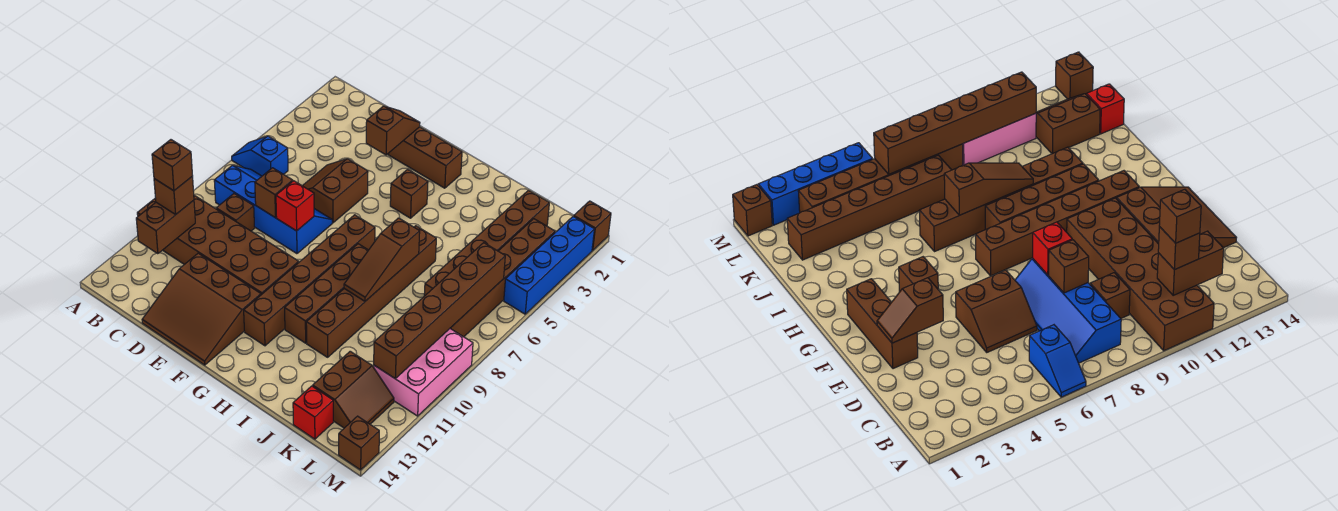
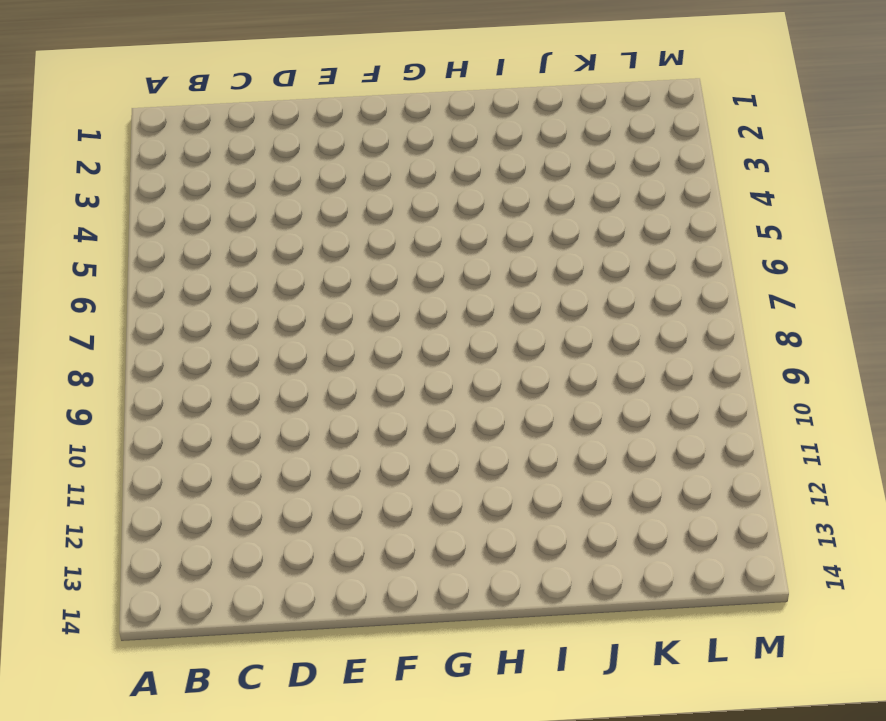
none -> blue slope A6:B6 level 1 top B
none -> brown brick A10:F11 level 1
none -> blue slope B7:E8 level 1 top 8

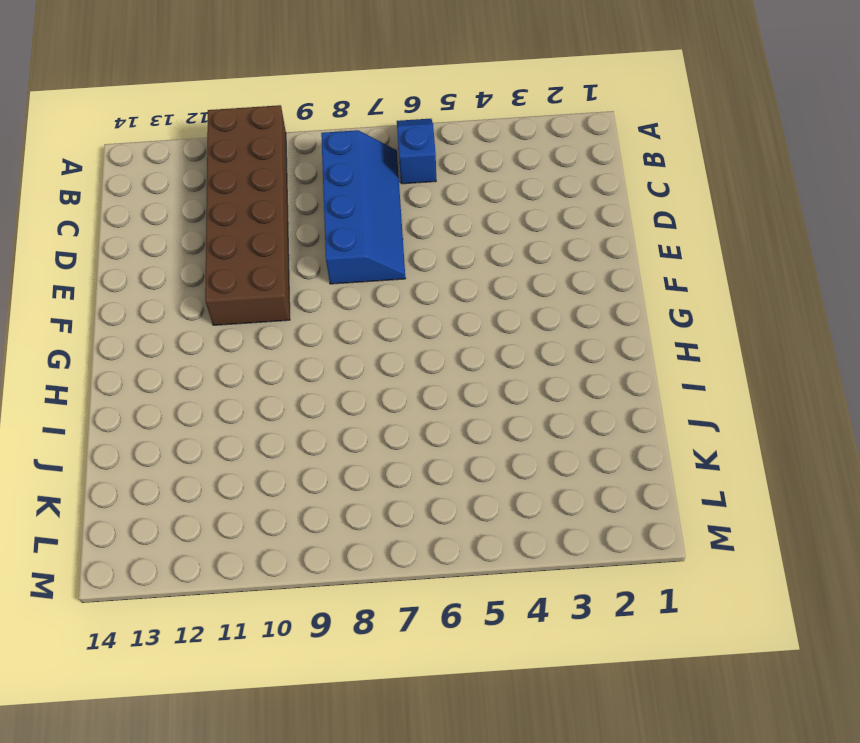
none -> brown brick C9 level 1
none -> brown slope D5:E6 level 1 top E
none -> brown slope D12:F14 level 1 top 12

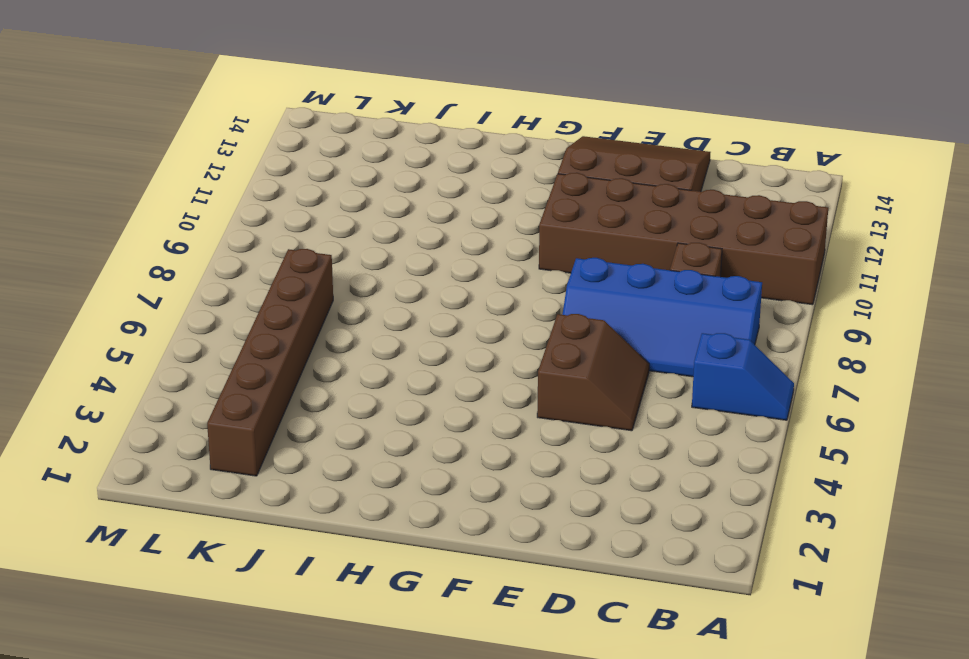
none -> brown brick E2:G2 level 1
none -> brown brick G4 level 1
none -> brown brick G7:G12 level 1

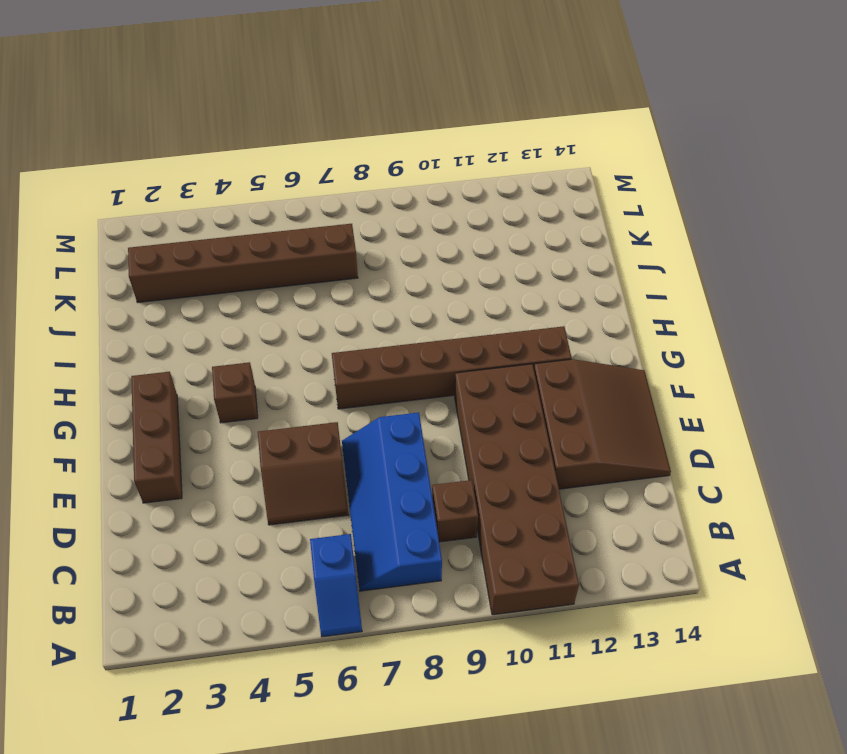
none -> brown brick H8:H11 level 1
none -> brown brick I6:I11 level 1
none -> brown slope K12:L13 level 1 top K

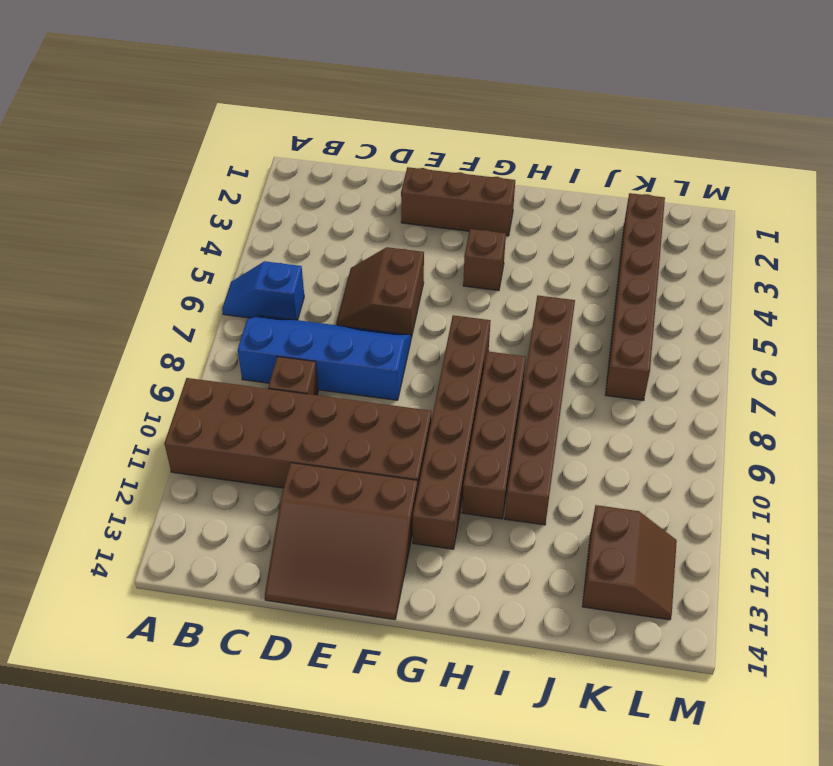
none -> red brick K14 level 1
none -> brown brick L3:L8 level 1
none -> pink brick L9:M11 level 1

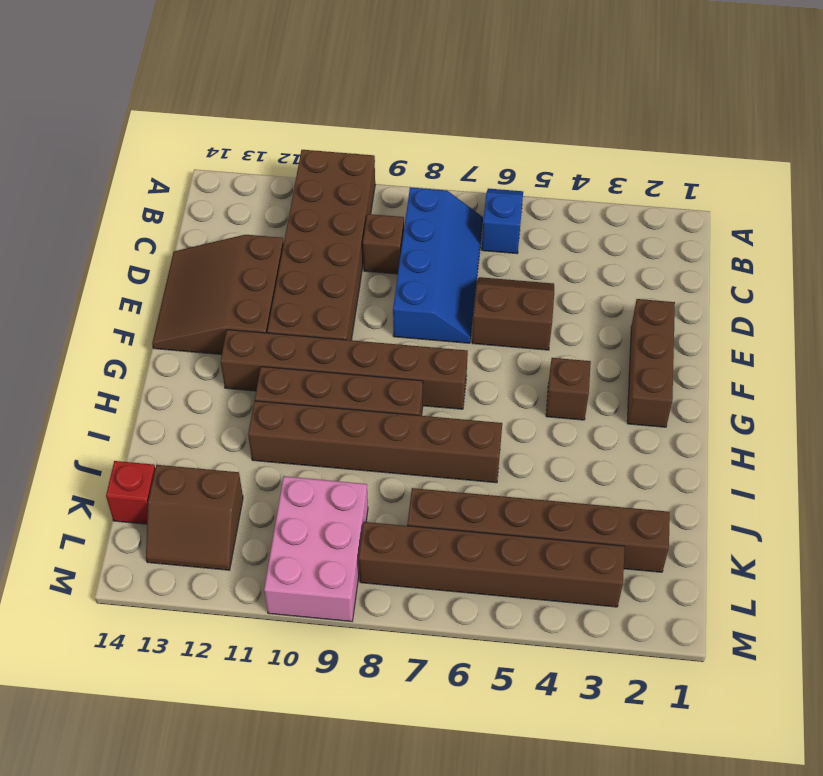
pink brick K9:M10 level 1 -> pink brick L9:M11 level 1
none -> brown brick M1 level 1
none -> blue brick M2:M5 level 1
none -> brown brick M14 level 1

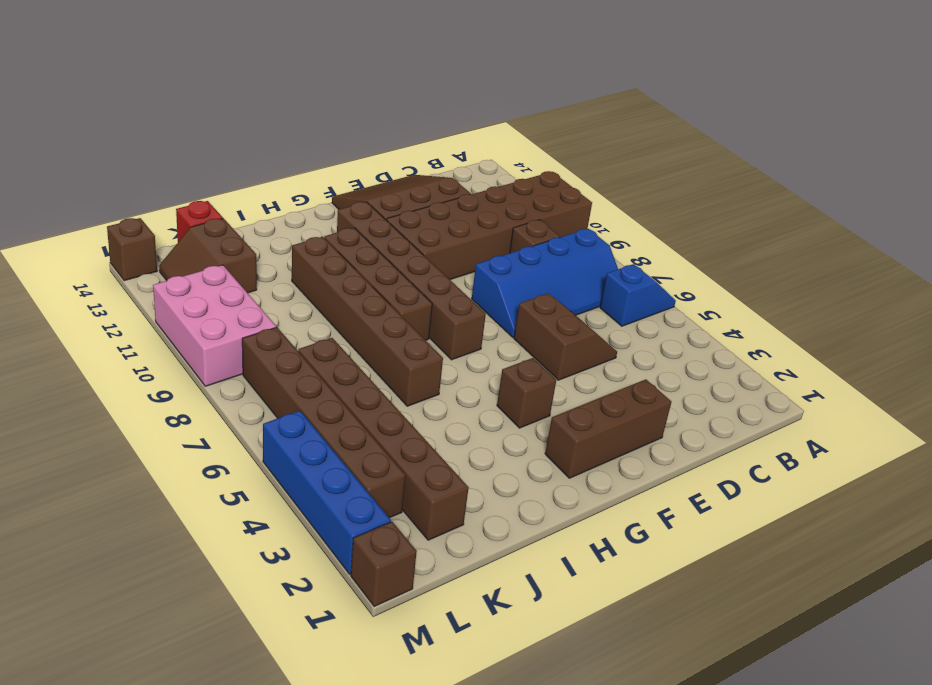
none -> brown brick B11:B12 level 2
none -> brown brick D8 level 2
none -> brown slope E2:E3 level 2 top 3

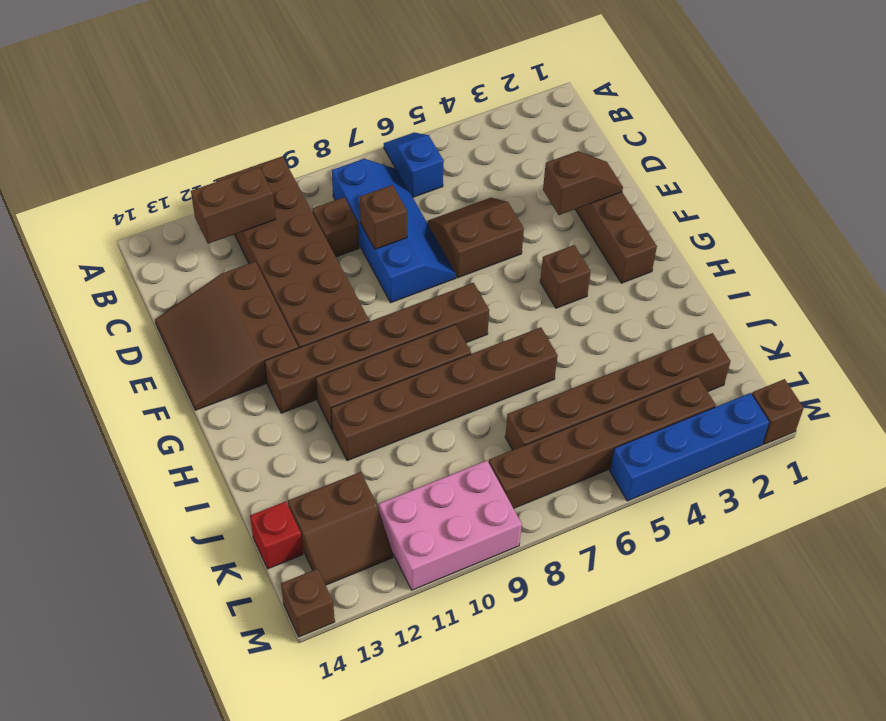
none -> red brick E8 level 2
none -> brown slope I7:I9 level 2 top 7
none -> brown brick L6:L11 level 2

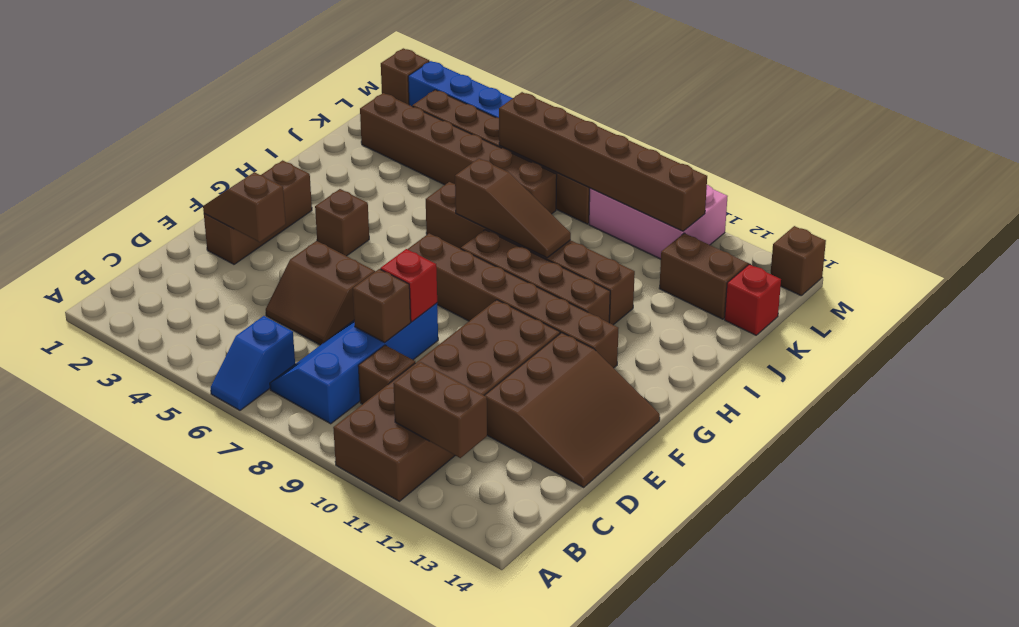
none -> brown brick B11 level 3
none -> brown brick B11 level 4

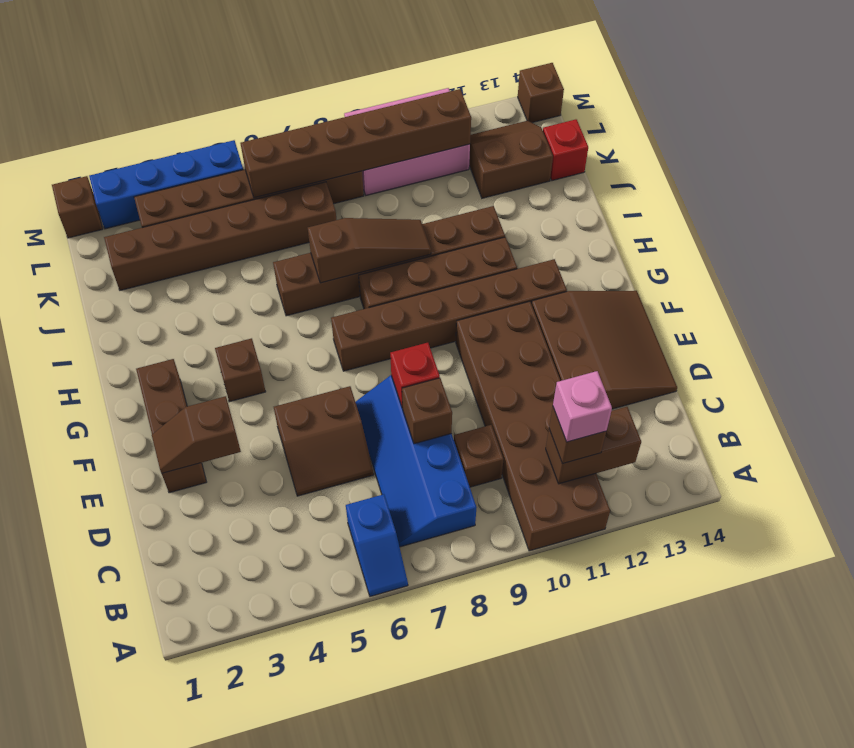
pink brick B11 level 4 -> brown brick B11 level 4

